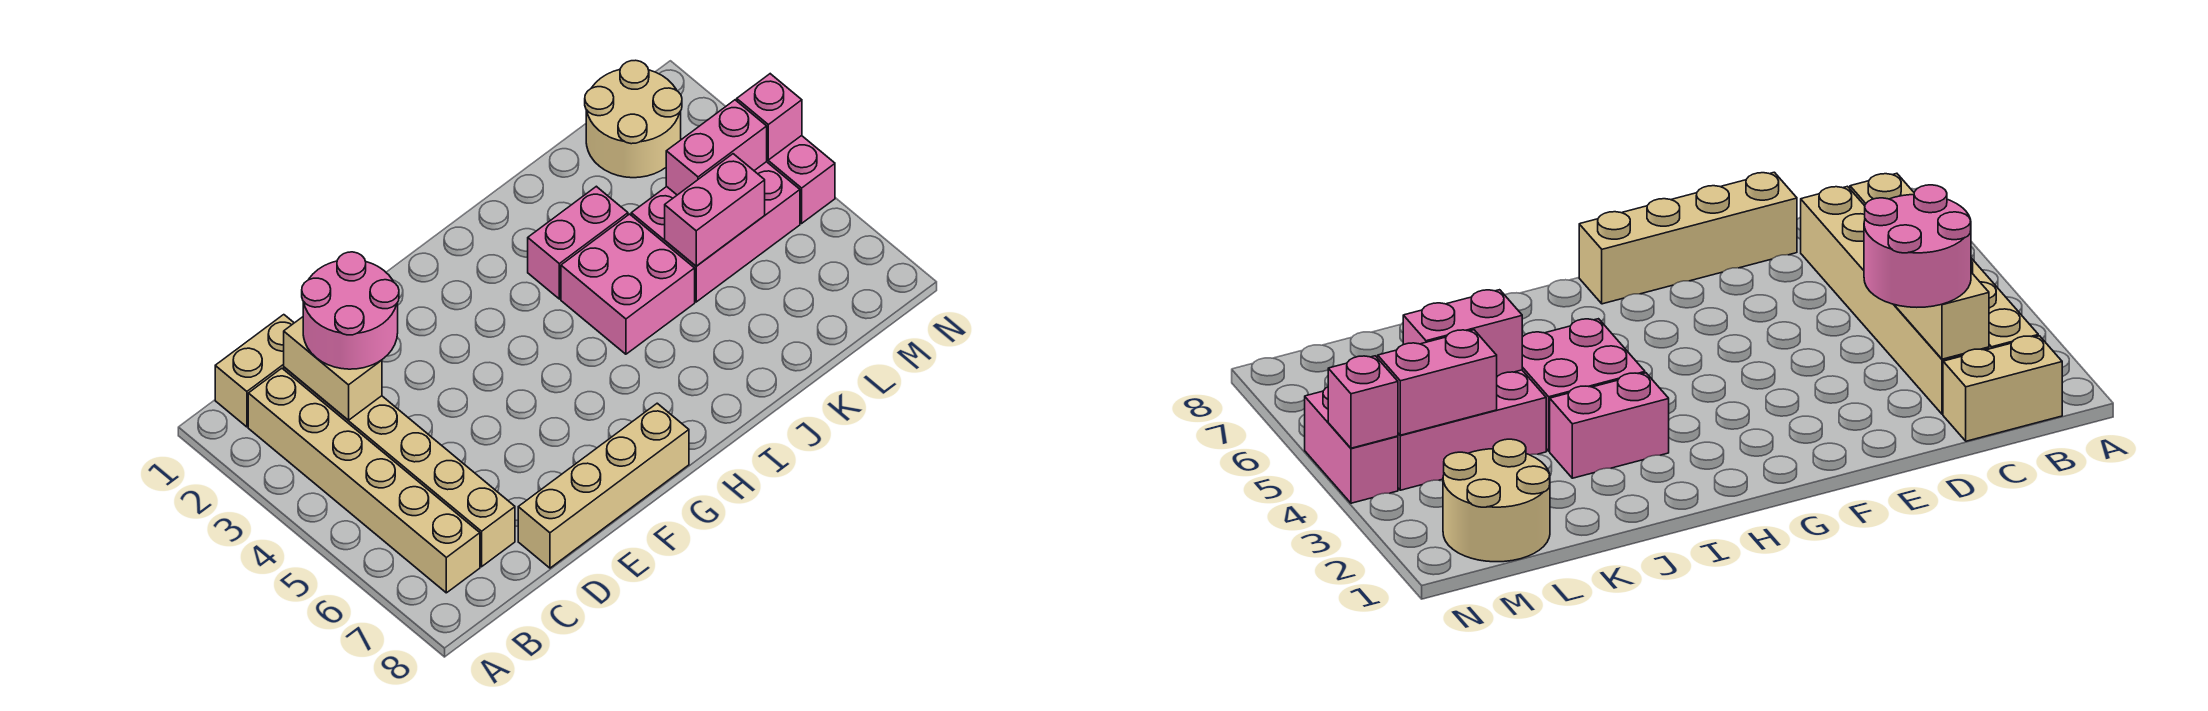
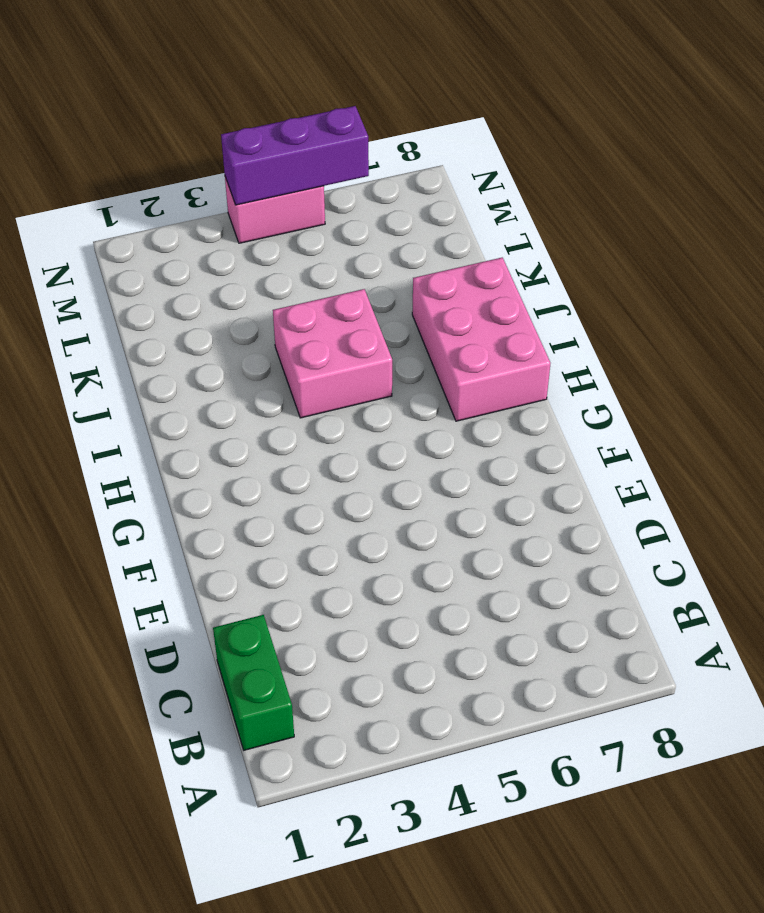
green brick B1:C1 level 1 -> tan brick B1:C1 level 1
pink brick H7:J8 level 1 -> pink brick K4:M5 level 1
purple brick N4:N6 level 2 -> pink brick N4 level 2
none -> tan brick B2:B7 level 1
none -> tan brick C2:C7 level 1
none -> tan brick D8:G8 level 1

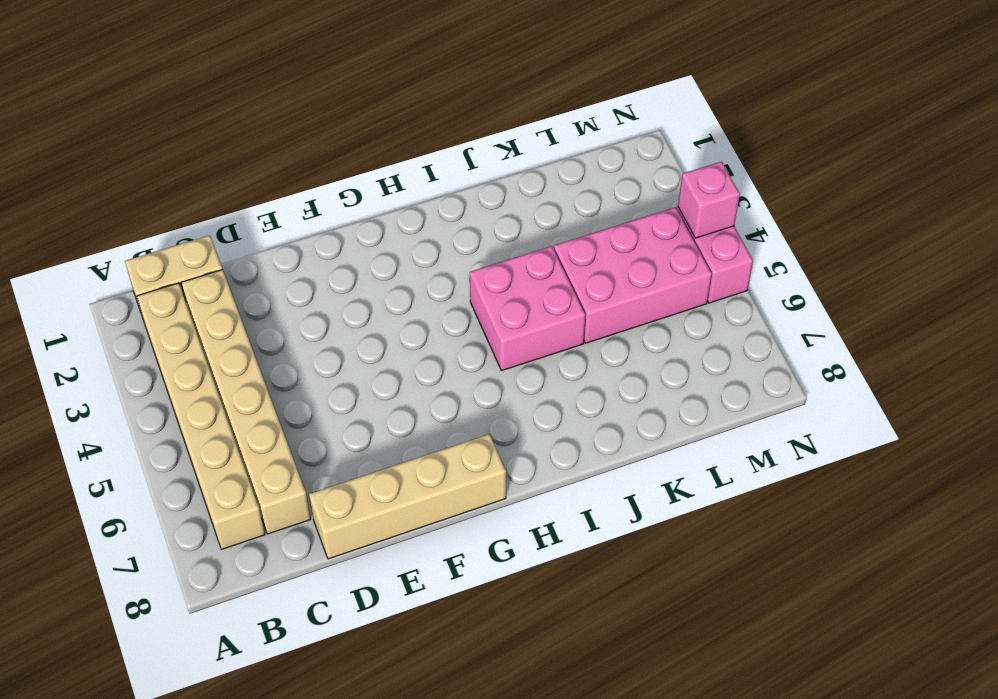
none -> pink brick I3:J3 level 1
none -> tan round brick L1:M2 level 1
none -> tan brick C2:C3 level 2

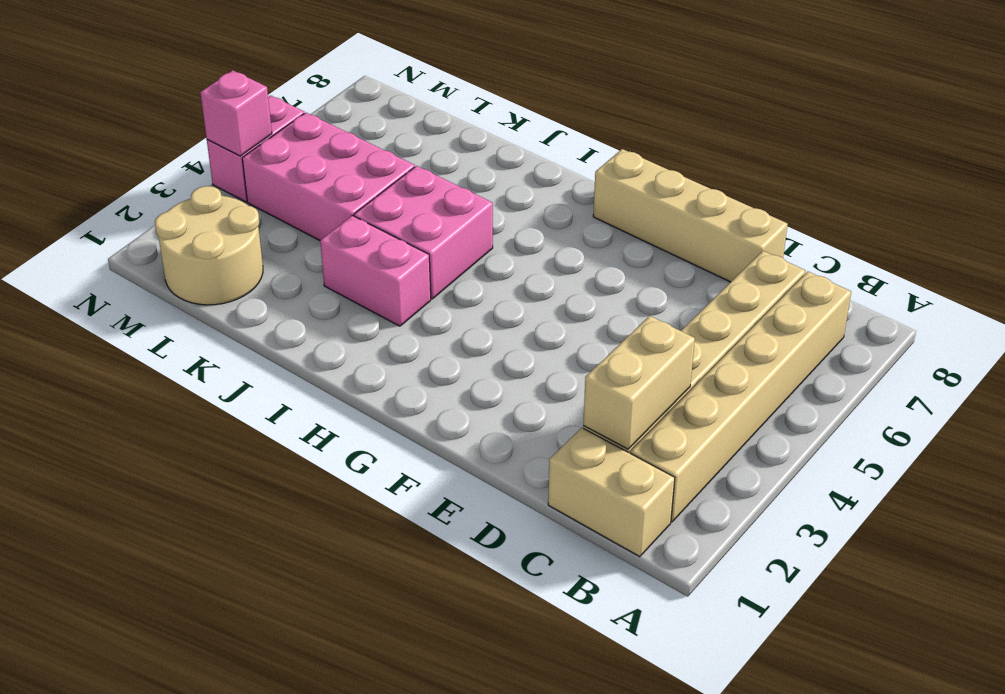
none -> pink brick K5:L5 level 2
none -> pink brick L4:M4 level 2
none -> pink round brick C2:D3 level 3

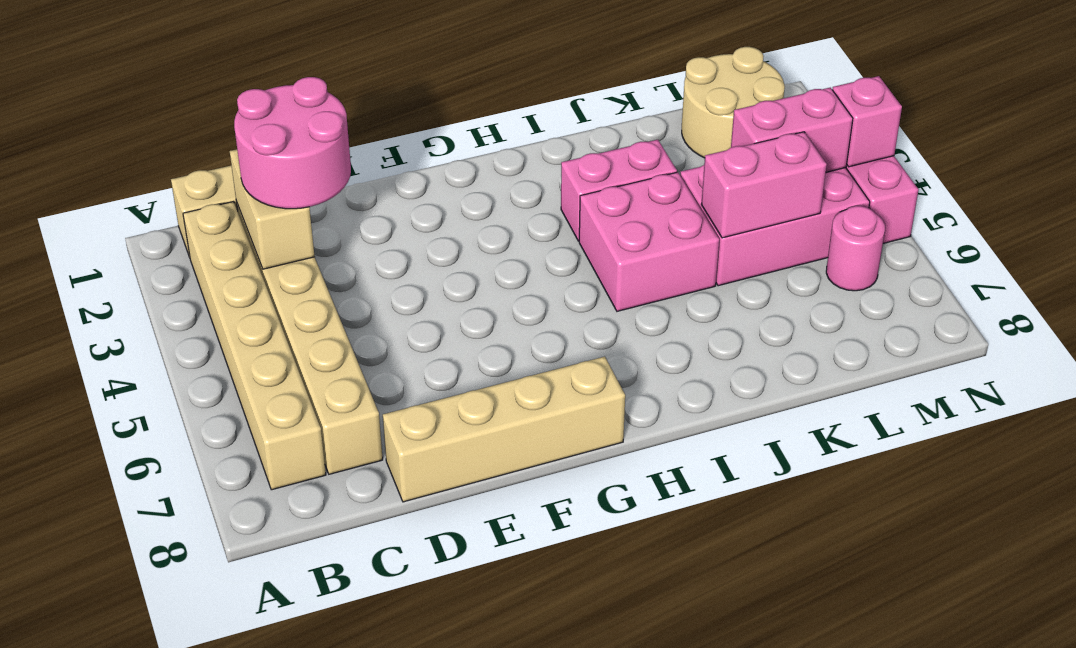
pink round brick M6 level 1 -> none

